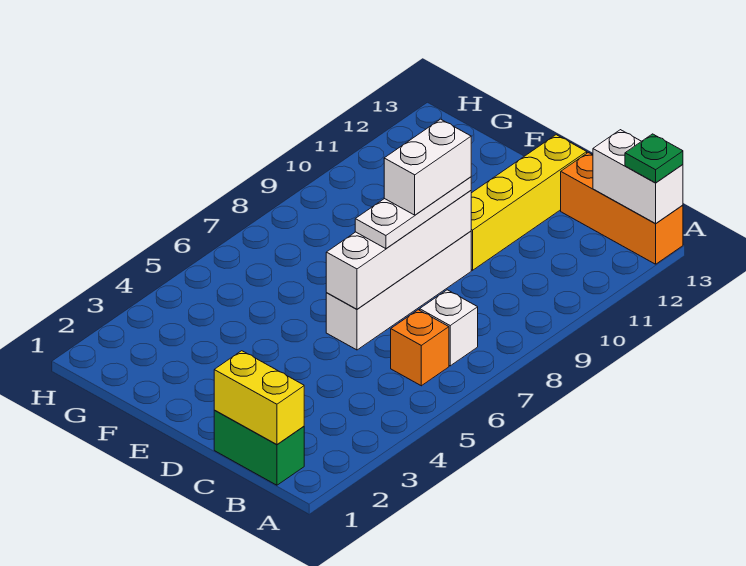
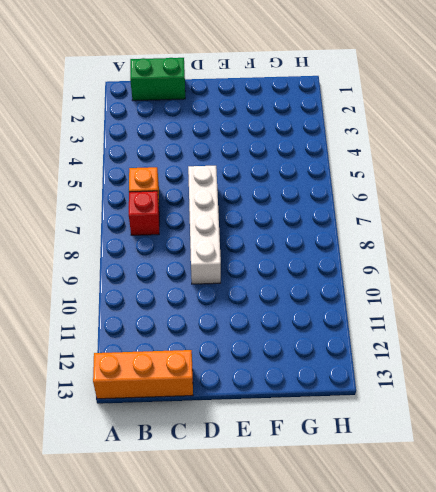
red brick B7 level 1 -> white brick B7 level 1
none -> yellow brick D10:D13 level 1
none -> white brick A13:B13 level 2
none -> yellow brick B1:C1 level 2

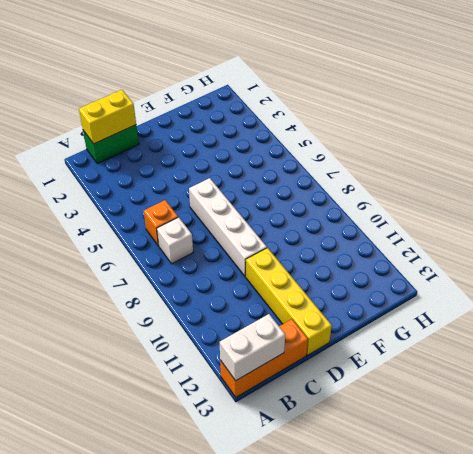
none -> white brick D6:D9 level 2
none -> green plate A13 level 3
none -> white plate D7:D9 level 3

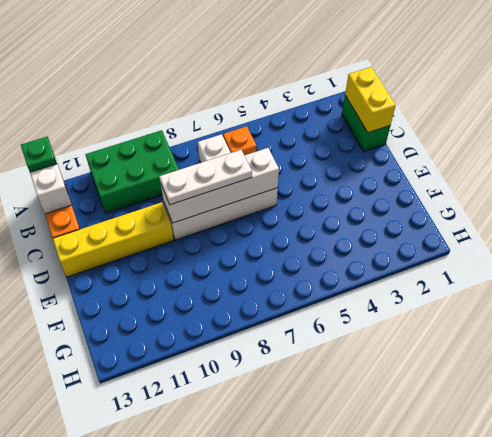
green brick A9:B11 level 1 -> none
none -> white brick D8:D9 level 4

